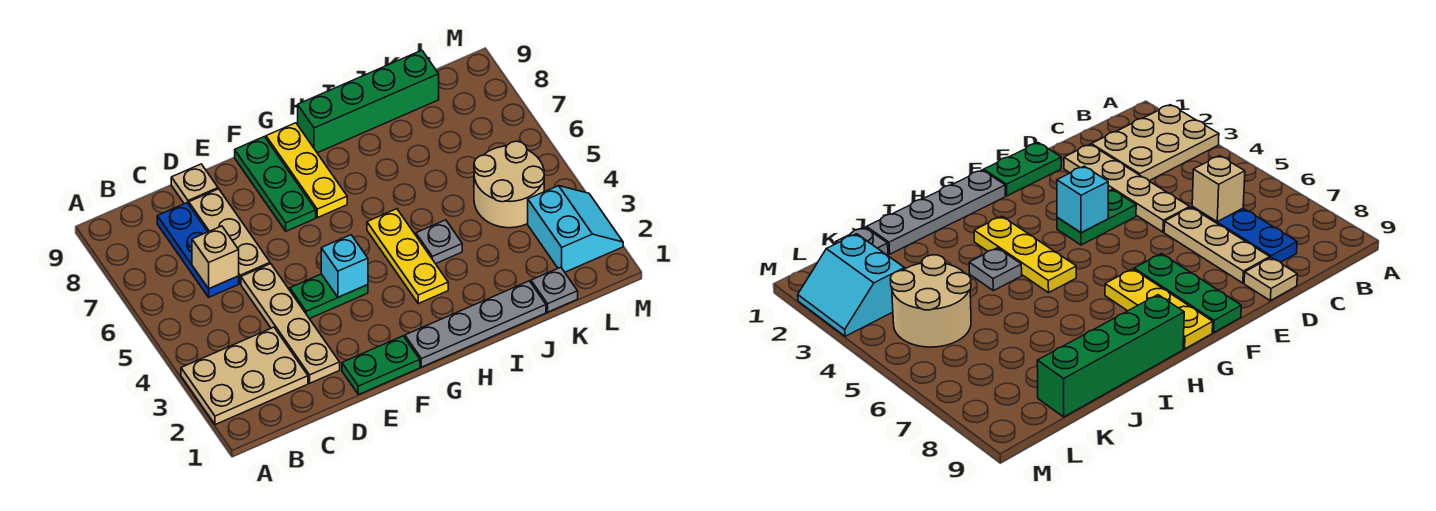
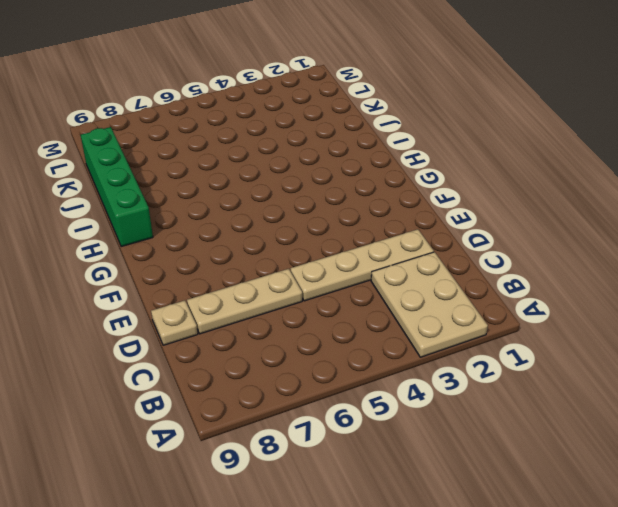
none -> blue plate C6:C8 level 1
none -> green plate E1:F1 level 1
none -> green plate E4:F4 level 1

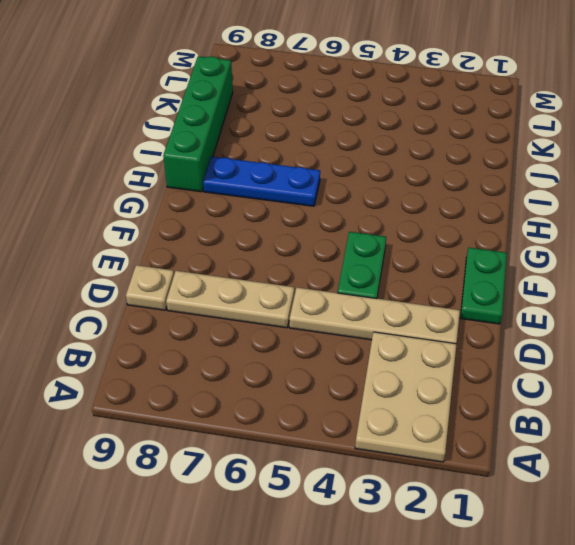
blue plate H6:H8 level 1 -> blue plate C6:C8 level 1
none -> green plate F7:F9 level 1
none -> grey plate G1:J1 level 1
none -> yellow plate G7:G9 level 1

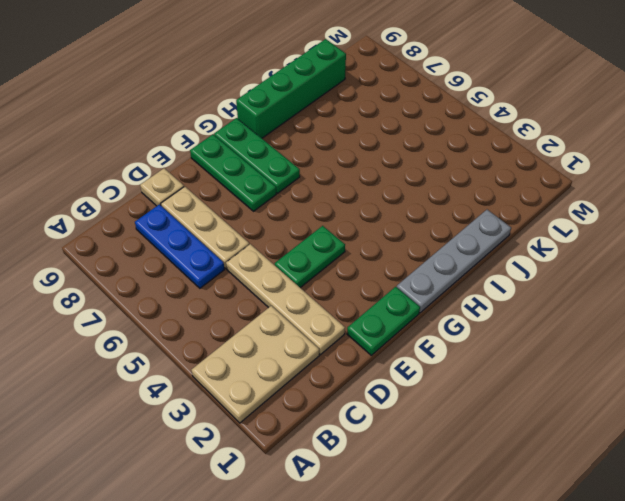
green plate G7:G9 level 1 -> yellow plate G7:G9 level 1
none -> yellow plate H3:H5 level 1
none -> grey plate I4 level 1
none -> grey plate K1 level 1

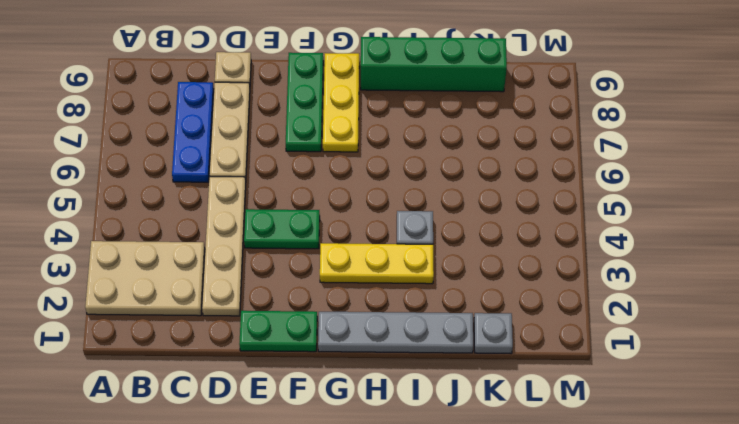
yellow plate G3:I3 level 1 -> yellow plate H3:H5 level 1
none -> tan round brick K4:L5 level 1
none -> cyan slope L2:M3 level 1 top L
none -> tan brick C6 level 2

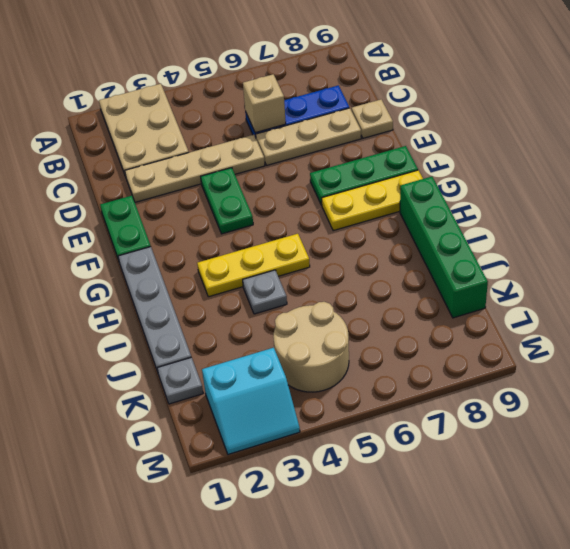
none -> cyan brick F4 level 2

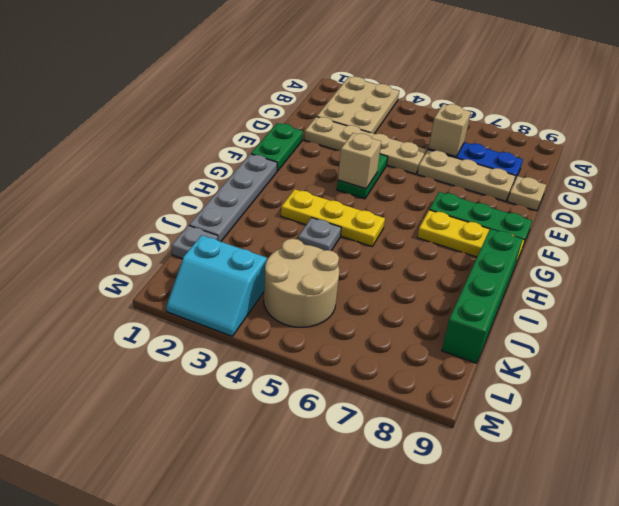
tan brick F4 level 2 -> cyan brick F4 level 2

